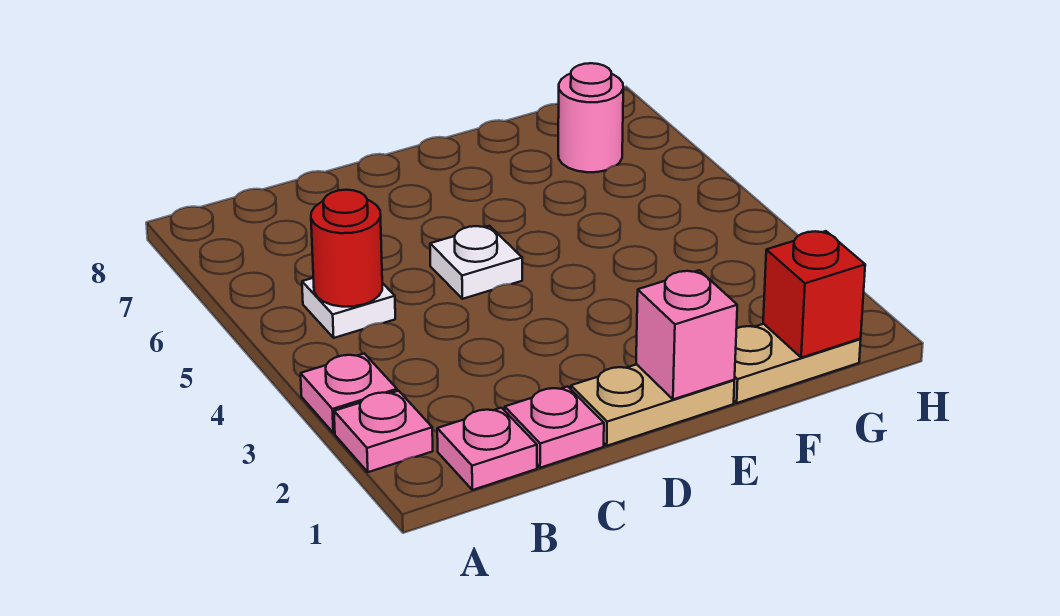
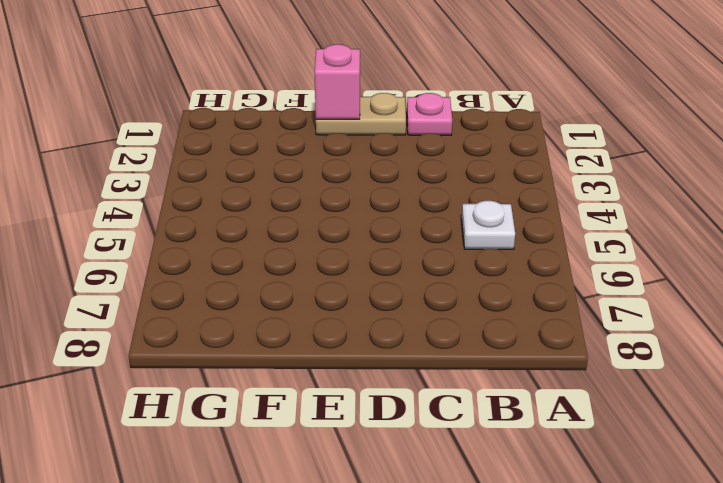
none -> pink plate A2 level 1
none -> pink plate A3 level 1
none -> pink plate B1 level 1

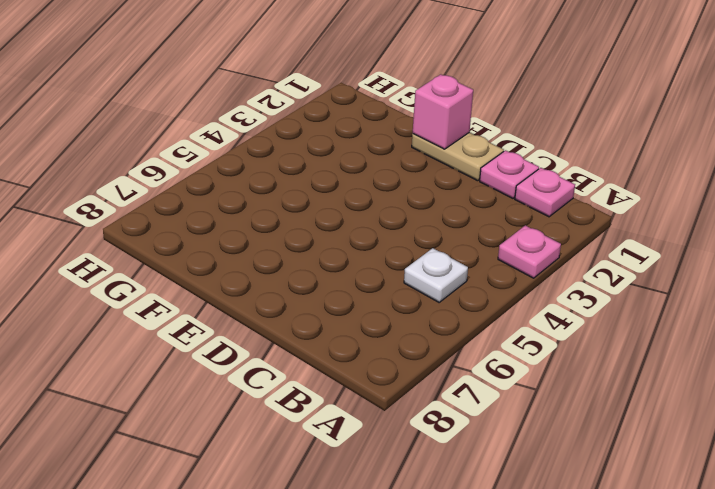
none -> pink plate A2 level 1
none -> white plate D5 level 1
none -> tan plate F1:G1 level 1

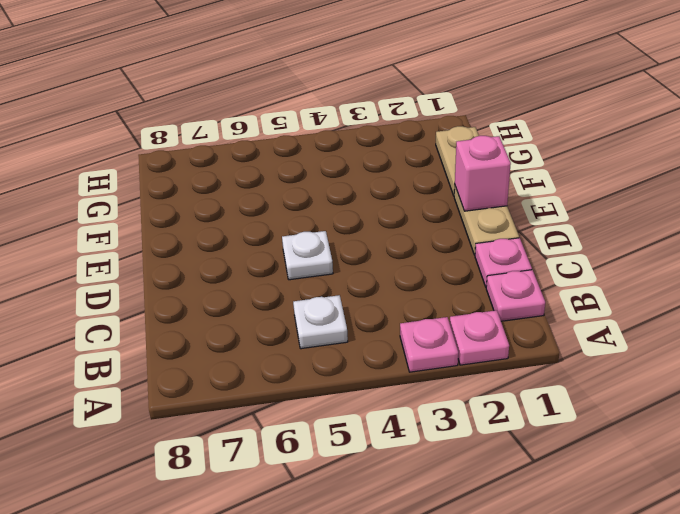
none -> pink round brick G7 level 1
none -> red round brick B5 level 2
none -> red brick G1 level 2

